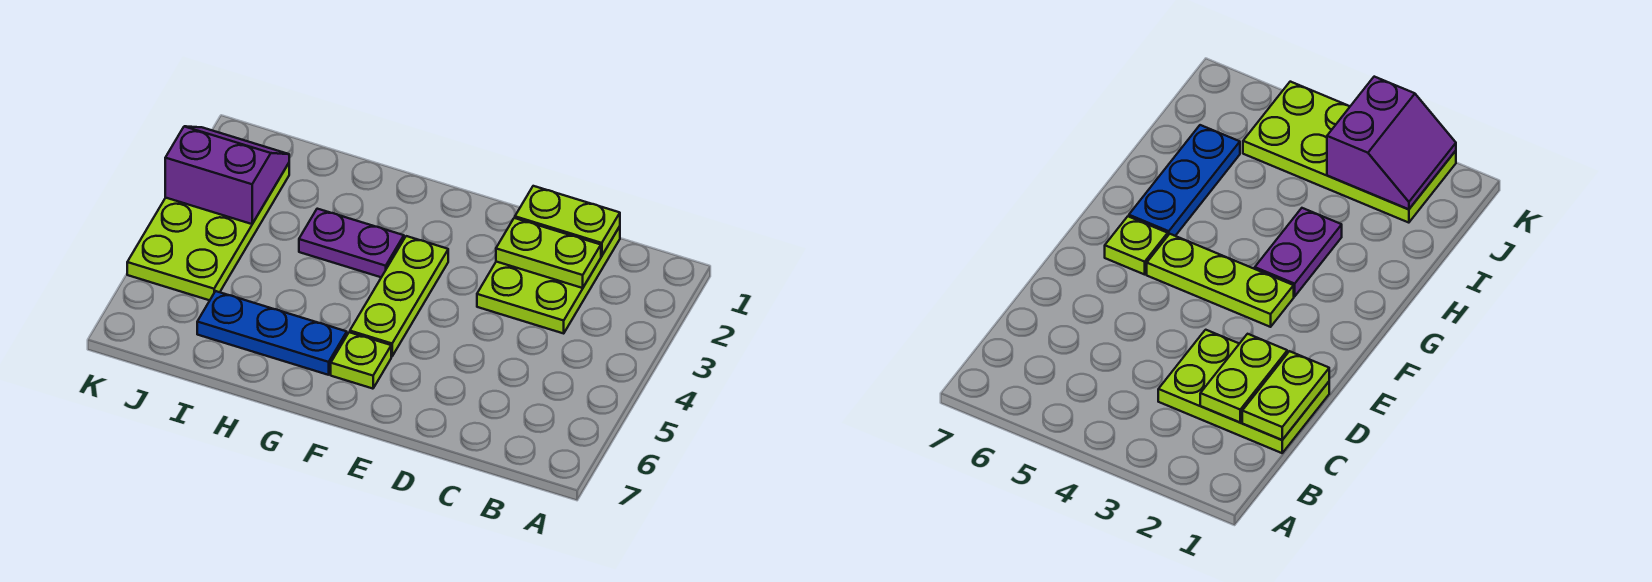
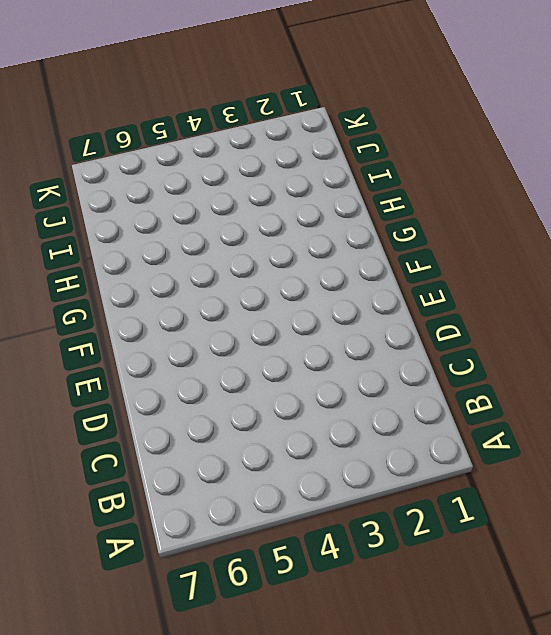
none -> lime plate C1:D3 level 1
none -> lime plate F3:F5 level 1

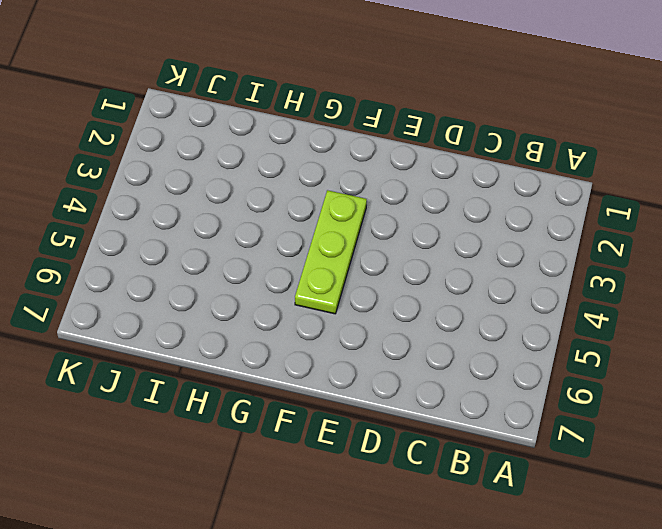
none -> lime plate C1:D3 level 1
none -> lime plate F6 level 1

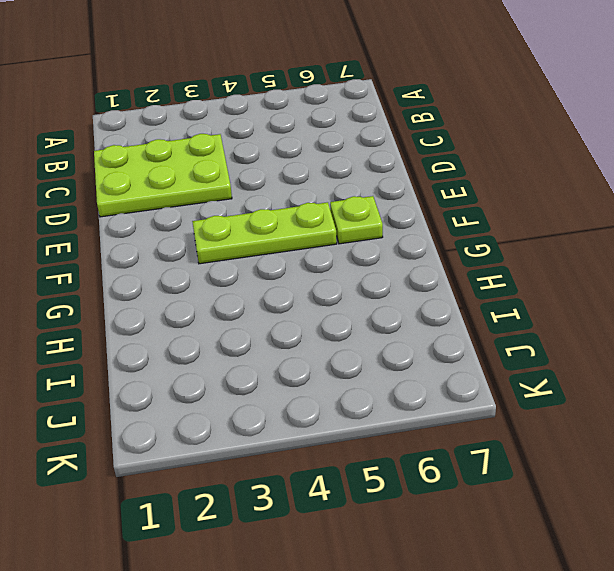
none -> purple plate G3:H3 level 1
none -> blue plate G6:I6 level 1

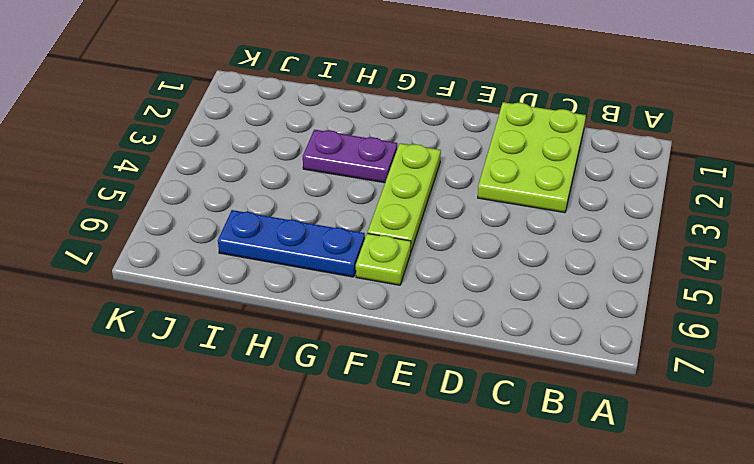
none -> lime plate J2:K5 level 1
none -> lime plate C1:D1 level 2

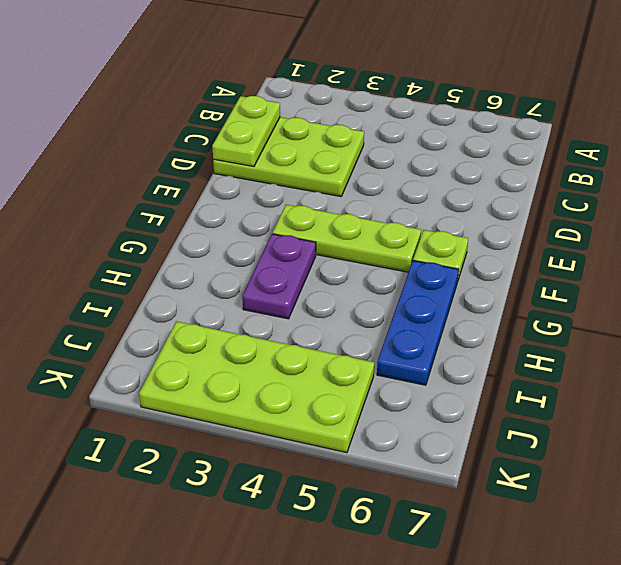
none -> lime plate C2:D2 level 2
none -> purple slope J2:K3 level 2 top 3

